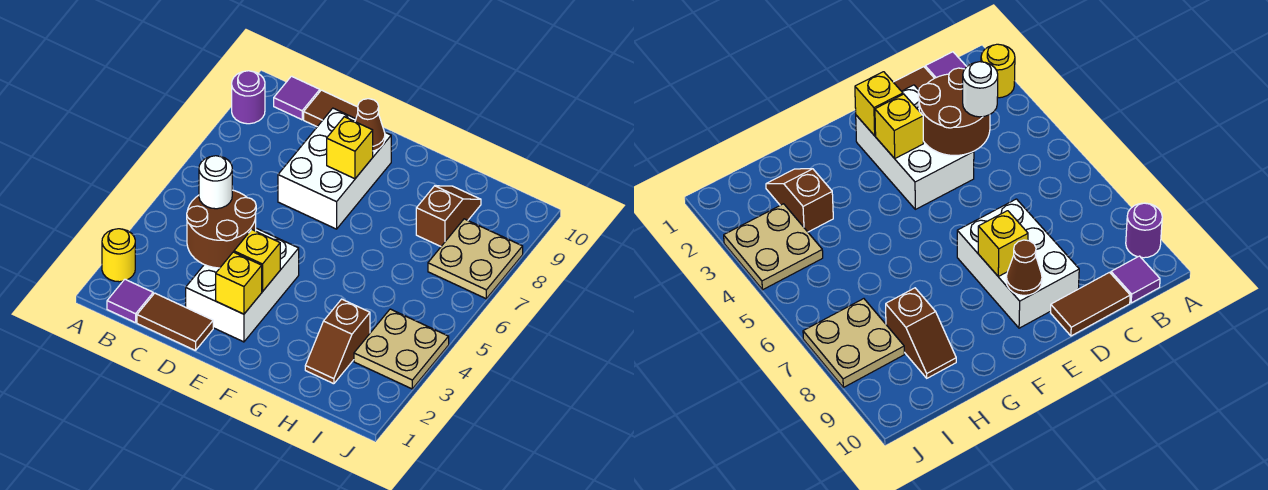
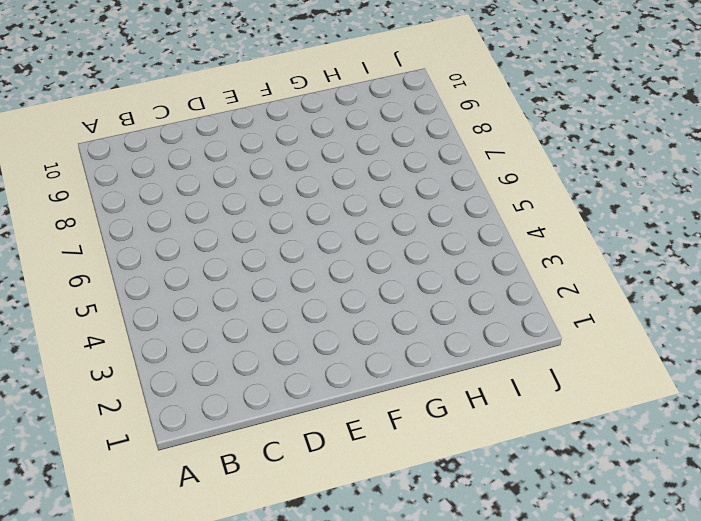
none -> yellow round brick A2 level 1
none -> purple round brick A9 level 1
none -> purple tile B1 level 1

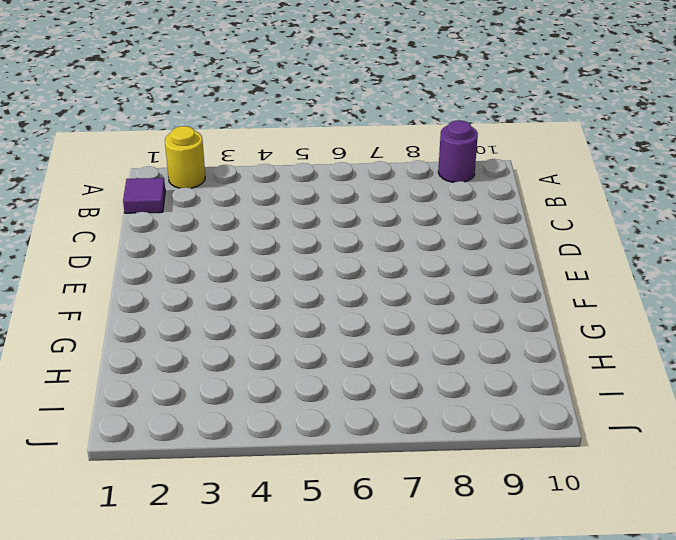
none -> purple tile B10 level 1
none -> brown tile C1:D1 level 1
none -> brown tile C10:D10 level 1

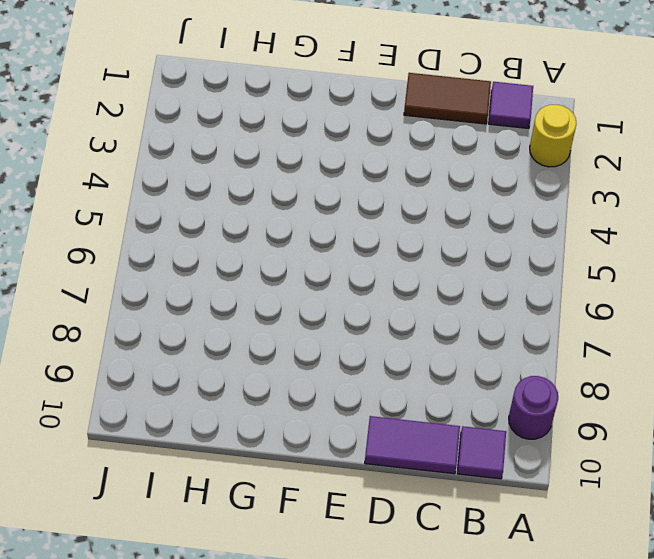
purple tile C10:D10 level 1 -> brown tile C10:D10 level 1
none -> white brick D2:E4 level 1
none -> white brick D7:E9 level 1
none -> brown slope H2:H3 level 1 top 3

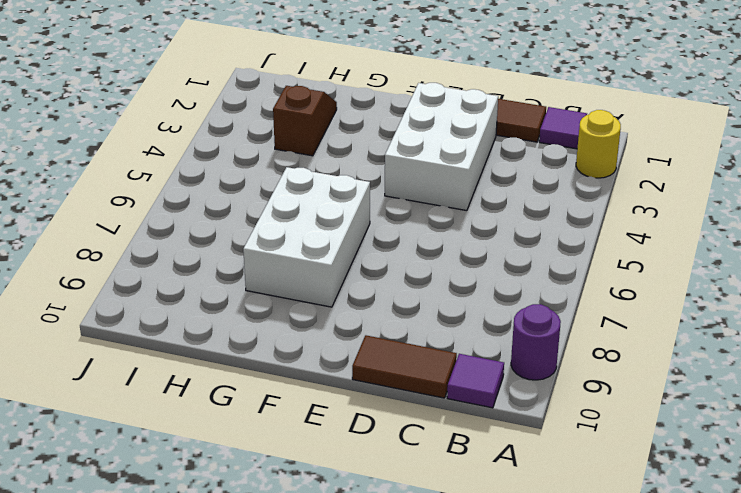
white brick F6:G8 level 1 -> white brick D7:E9 level 1
none -> brown slope H8:H9 level 1 top 8
none -> tan plate I3:J4 level 1
none -> tan plate I7:J8 level 1

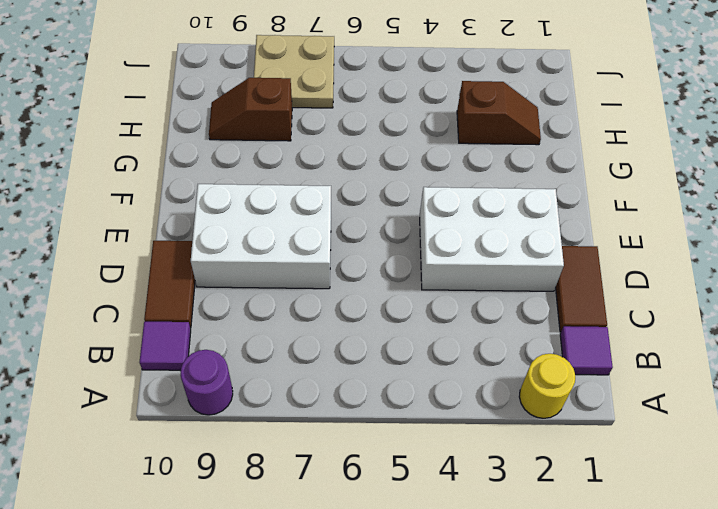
none -> tan plate I3:J4 level 1
none -> brown round brick C3:D4 level 2
none -> yellow brick E2 level 2

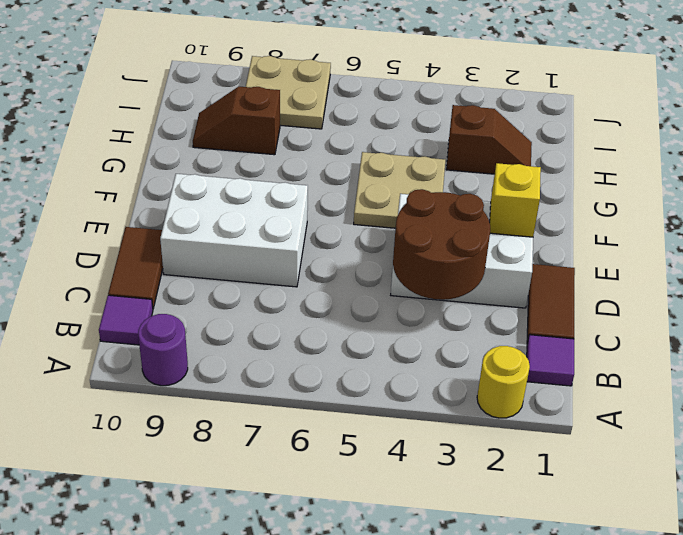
tan plate F4:G5 level 1 -> tan plate I3:J4 level 1
none -> yellow brick E3 level 2
none -> yellow brick E8 level 2
none -> brown cone E9 level 2

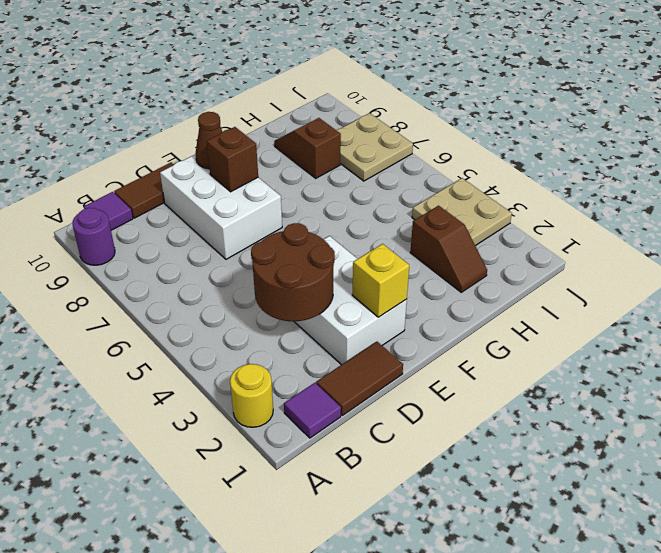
brown brick E8 level 2 -> yellow brick E8 level 2
none -> yellow brick E3 level 2
none -> white round brick C4 level 3

